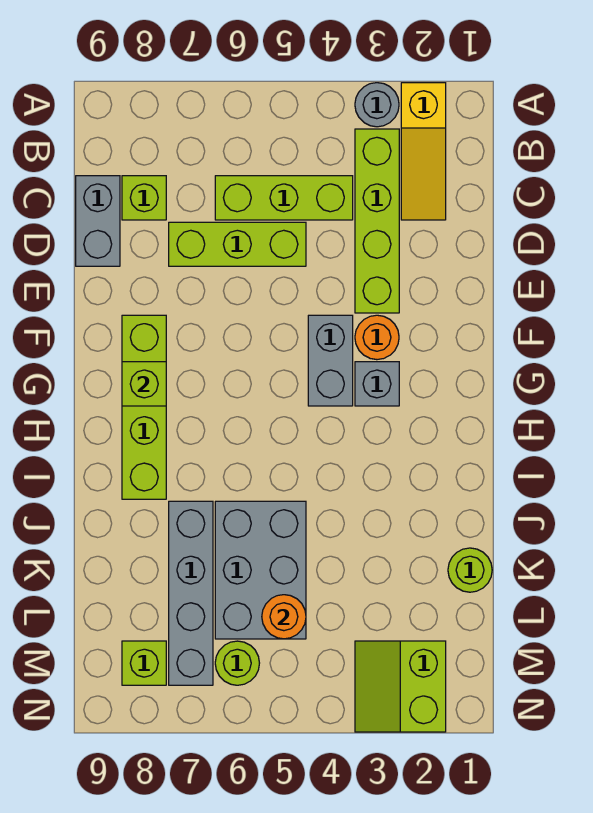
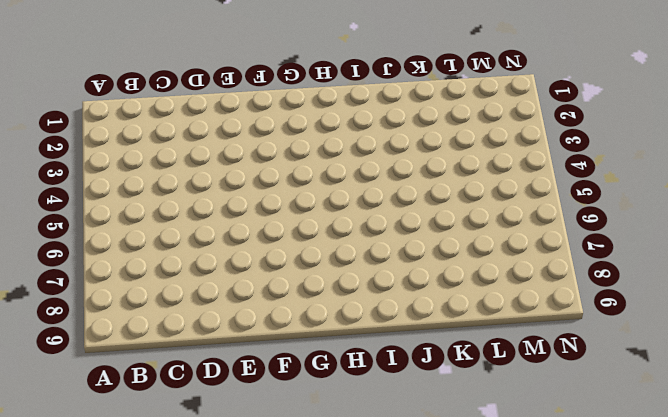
none -> yellow slope A2:C2 level 1 top A
none -> grey round brick A3 level 1
none -> lime brick B3:E3 level 1

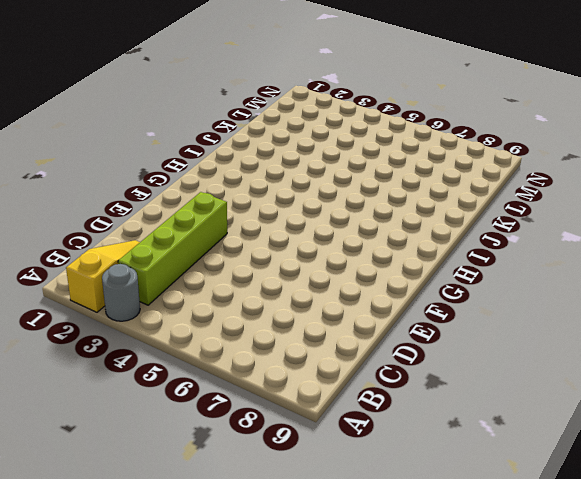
none -> lime brick C4:C6 level 1
none -> lime brick C8 level 1
none -> grey brick C9:D9 level 1

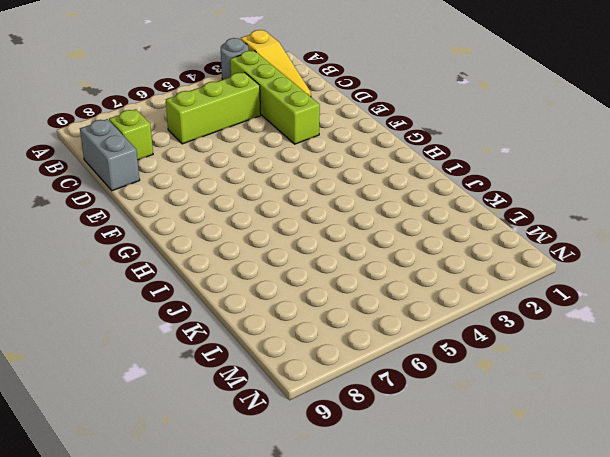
none -> lime brick D5:D7 level 1
none -> orange round brick F3 level 1
none -> grey brick F4:G4 level 1

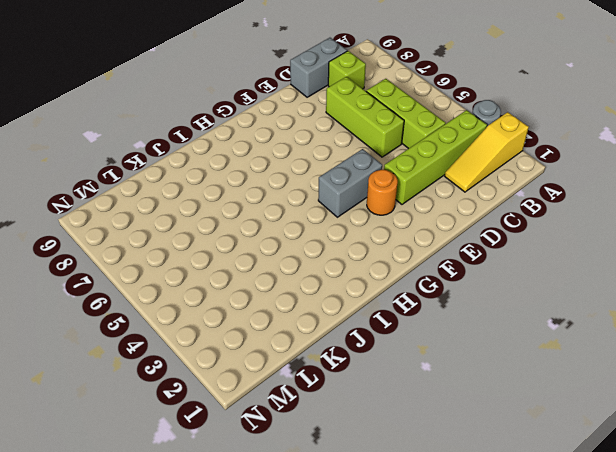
none -> lime brick F8:I8 level 1
none -> grey brick G3 level 1
none -> grey brick J5:L6 level 1

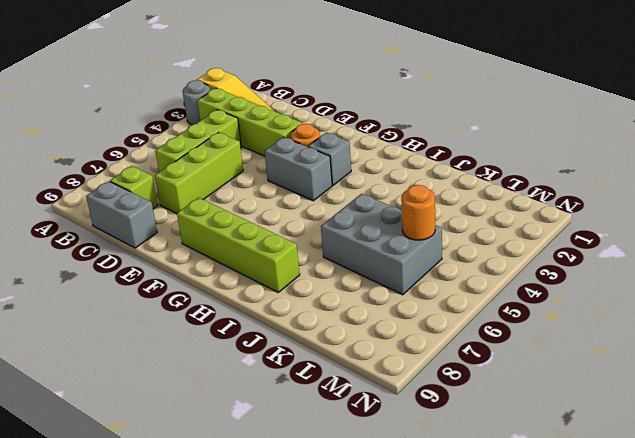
none -> grey brick J7:M7 level 1
none -> lime round brick K1 level 1
none -> lime slope M2:N3 level 1 top 2

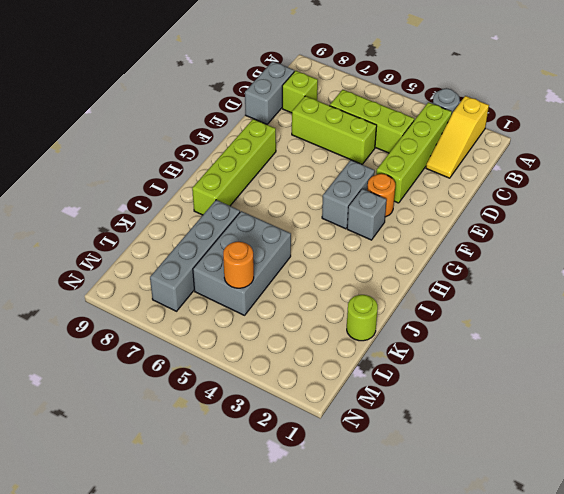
none -> lime slope M2:N3 level 1 top 2
none -> lime round brick M6 level 1
none -> lime brick M8 level 1

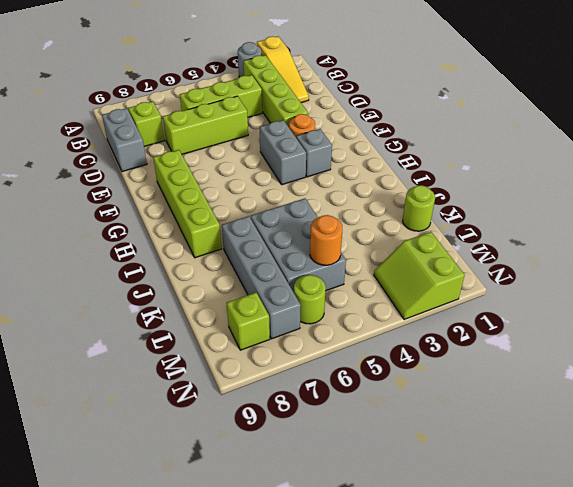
none -> lime brick G8 level 2

